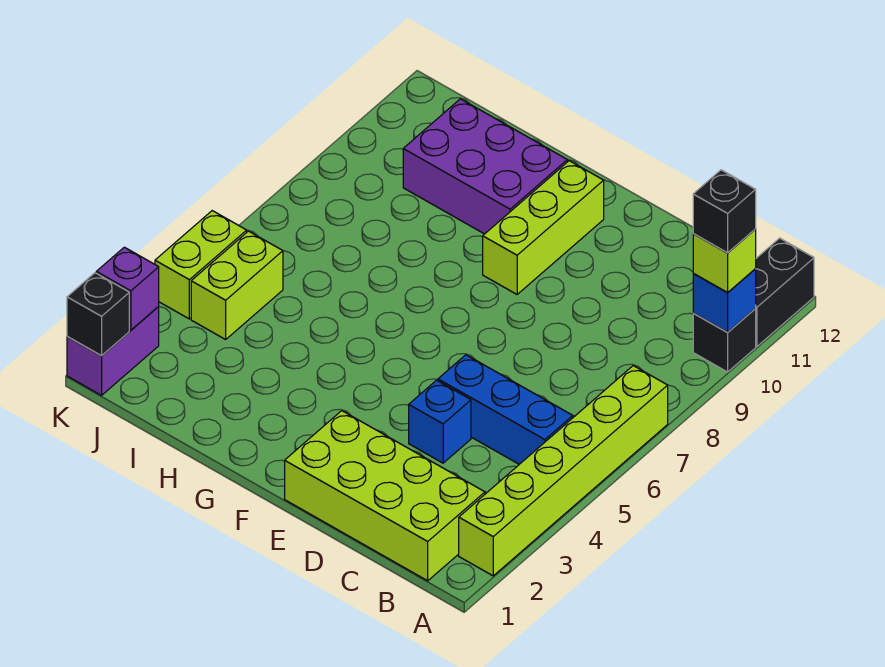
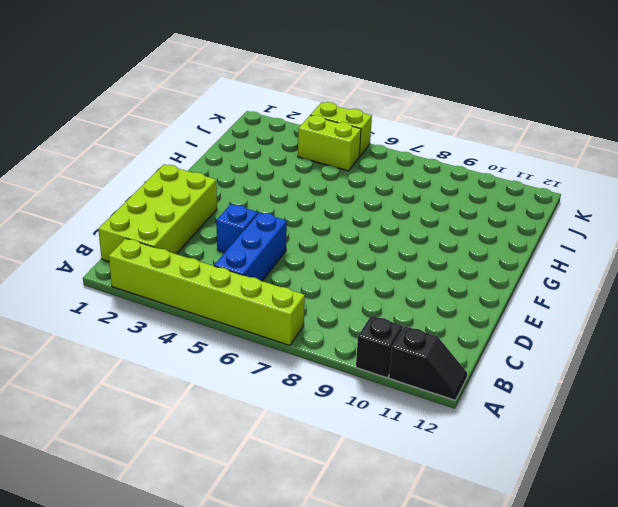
black slope A11:A12 level 1 top 11 -> black brick A11:A12 level 1
none -> lime brick F9:F11 level 1
none -> purple brick G10:I11 level 1
none -> purple brick K1:K2 level 1

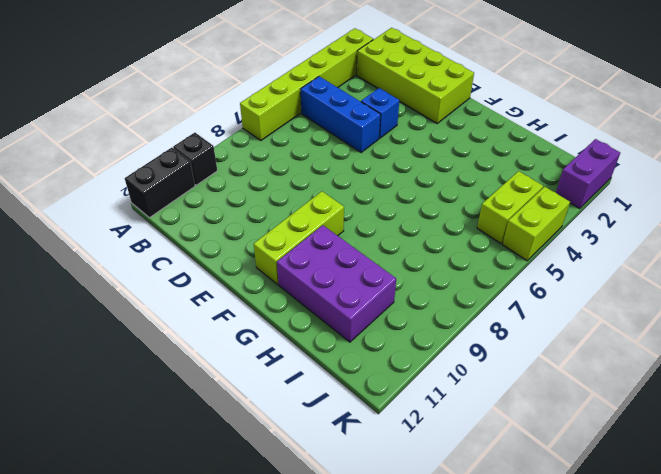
none -> blue brick A10 level 2
none -> black brick K1 level 2
none -> purple brick K2 level 2

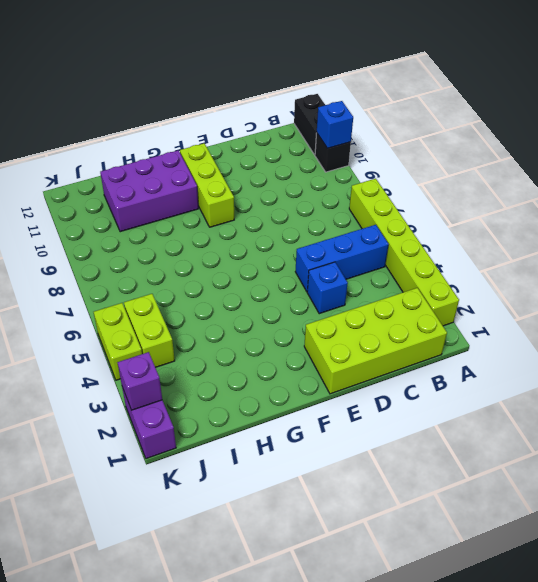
none -> black brick K1 level 2
none -> lime brick A10 level 3
none -> black brick A10 level 4

